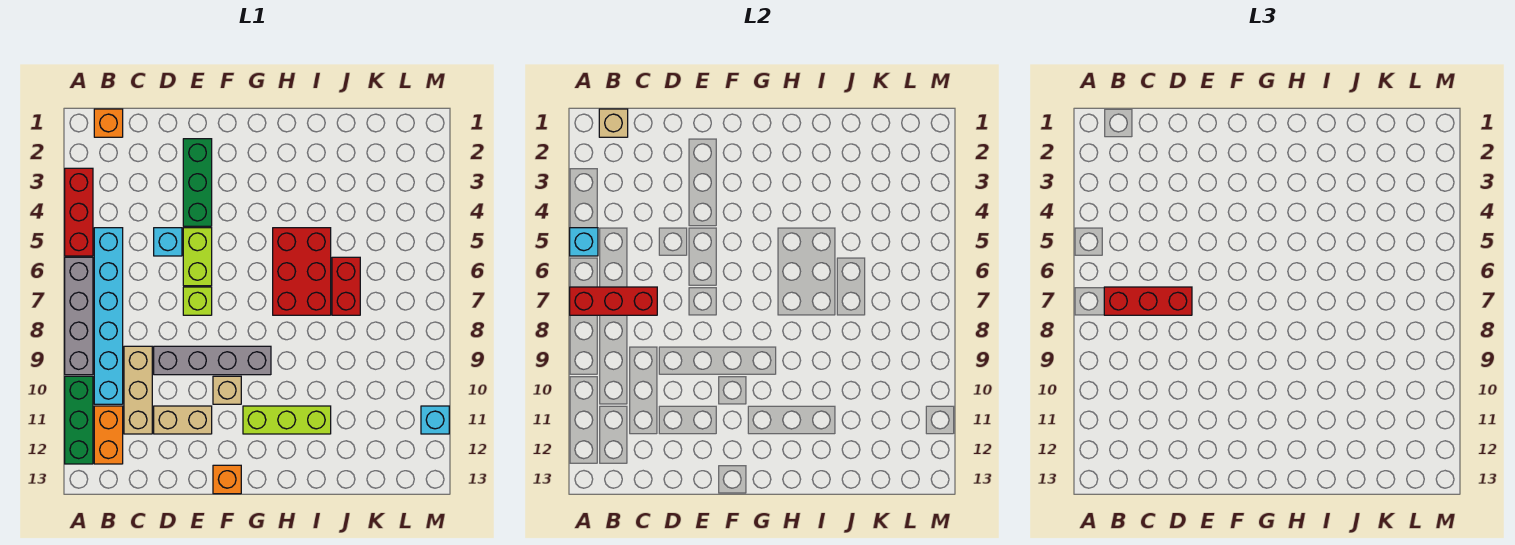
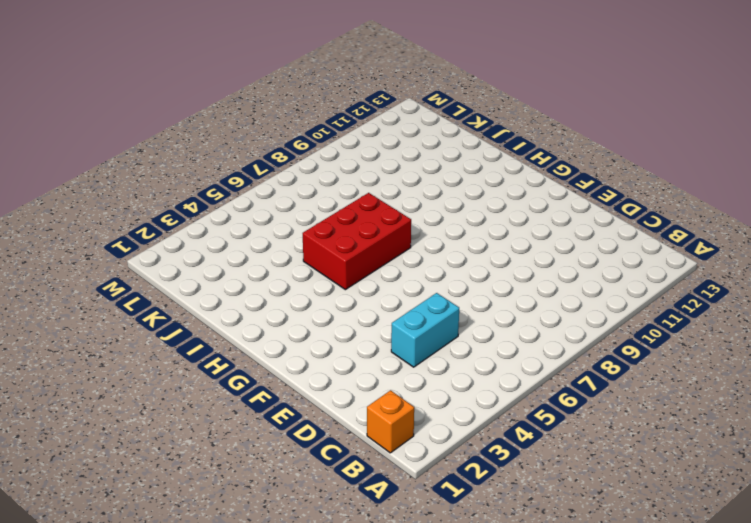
cyan brick D4:D5 level 1 -> cyan brick D5 level 1
none -> red brick A3:A5 level 1
none -> grey brick A6:A9 level 1
none -> green brick A10:A12 level 1

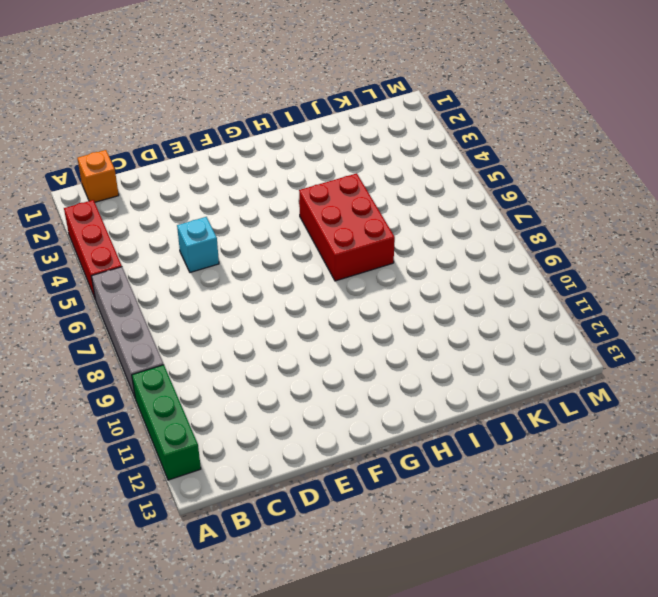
none -> cyan brick B5:B10 level 1
none -> orange brick B11:B12 level 1
none -> tan brick C9:C11 level 1

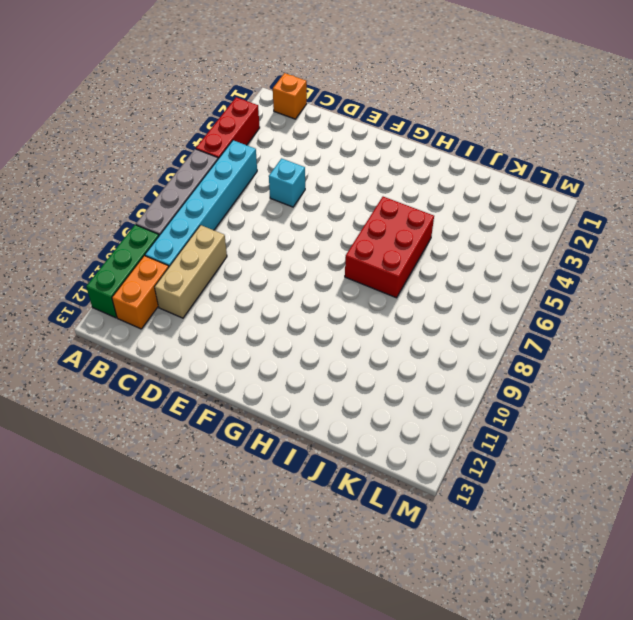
none -> grey brick D9:G9 level 1
none -> tan brick D11:E11 level 1
none -> green brick E2:E4 level 1

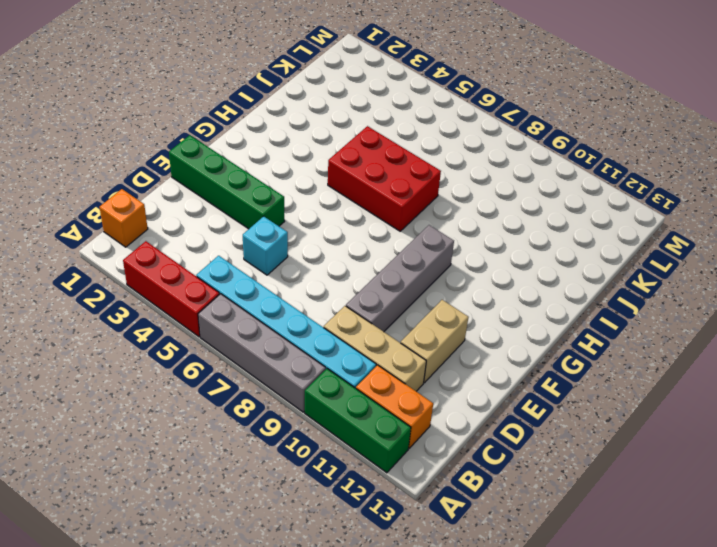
green brick E1:E4 level 1 -> green brick E2:E4 level 1
none -> lime brick E5:E6 level 1
none -> lime brick E7 level 1
none -> tan brick F10 level 1

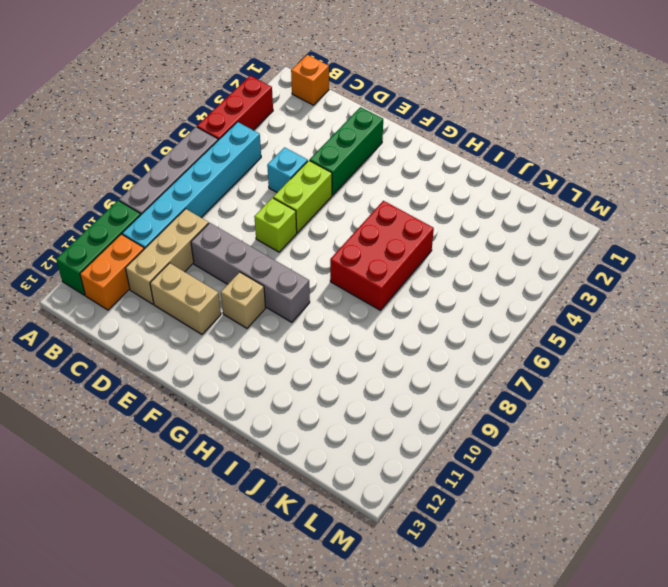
none -> orange brick F13 level 1
none -> lime brick G11:I11 level 1
none -> red brick J6:J7 level 1

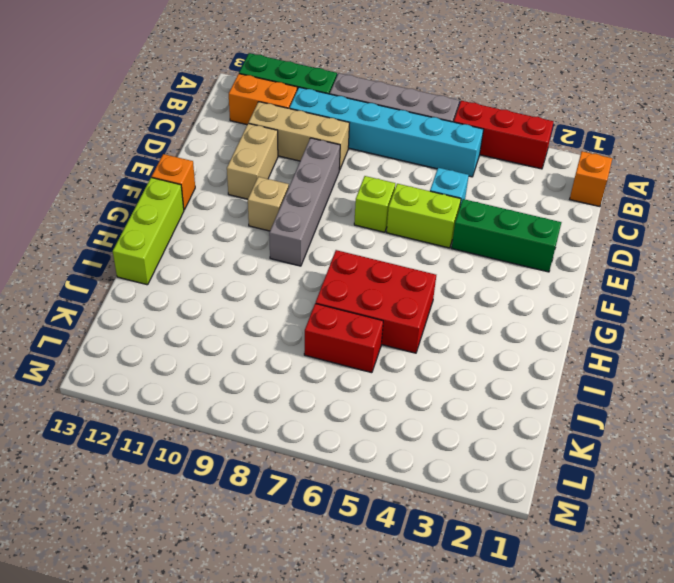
lime brick G13:I13 level 1 -> lime brick G11:I11 level 1
none -> cyan brick M11 level 1
none -> cyan brick A5 level 2
none -> red brick A7:C7 level 2

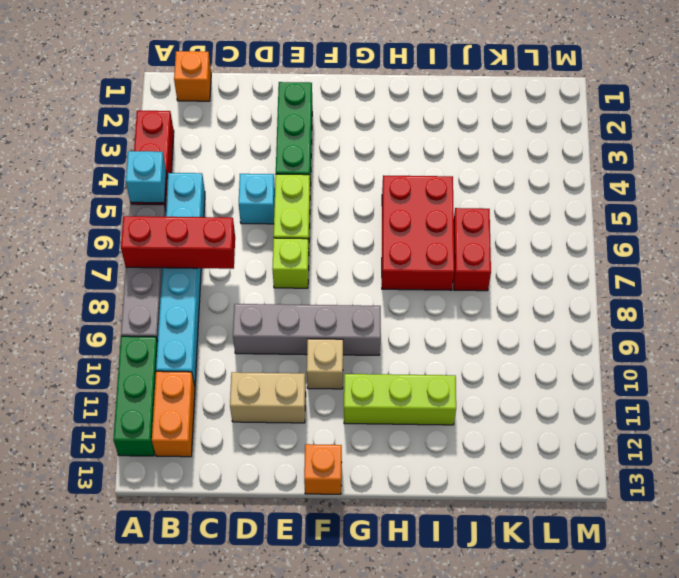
none -> tan brick C9:C11 level 1
none -> cyan brick M11 level 1
none -> tan brick B1 level 2

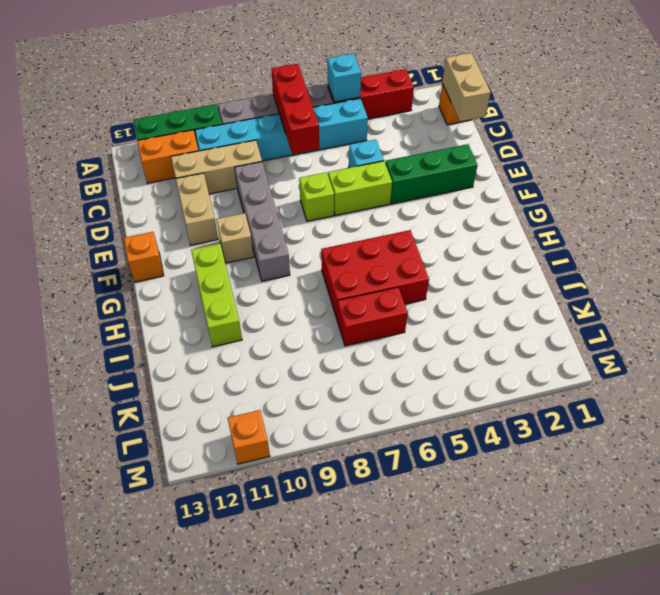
tan brick B1:C1 level 2 -> tan brick B1 level 2
orange brick M11 level 1 -> cyan brick M11 level 1
none -> red brick B7:D7 level 3

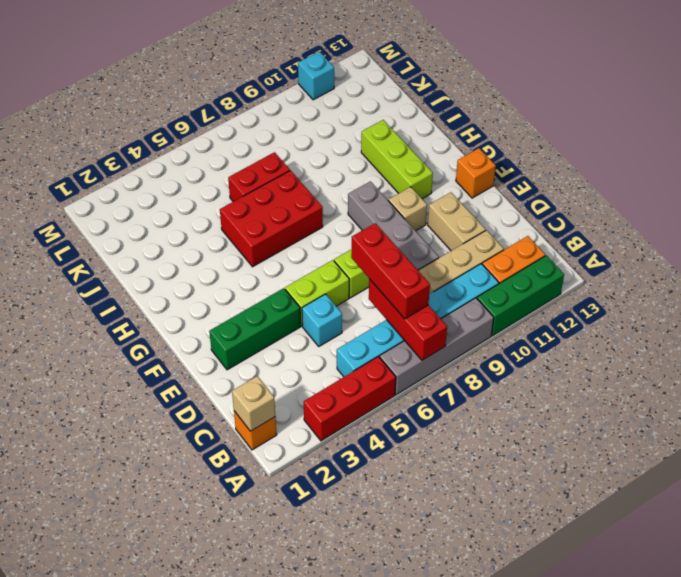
none -> cyan brick A5 level 2

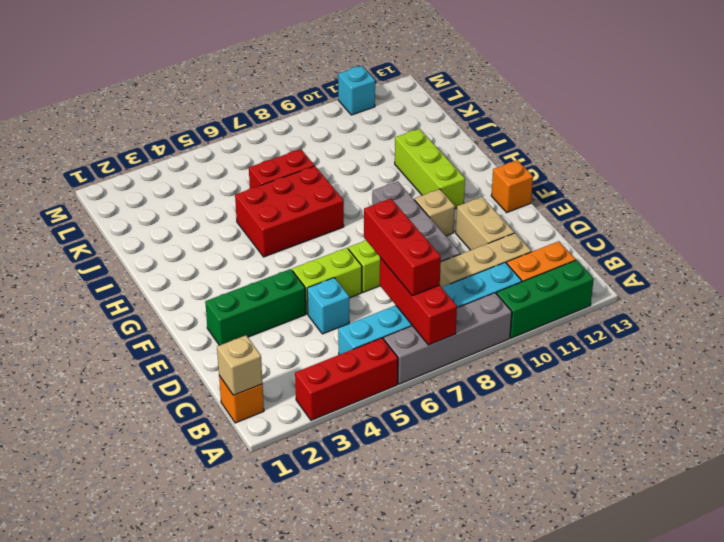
none -> cyan brick A5 level 2

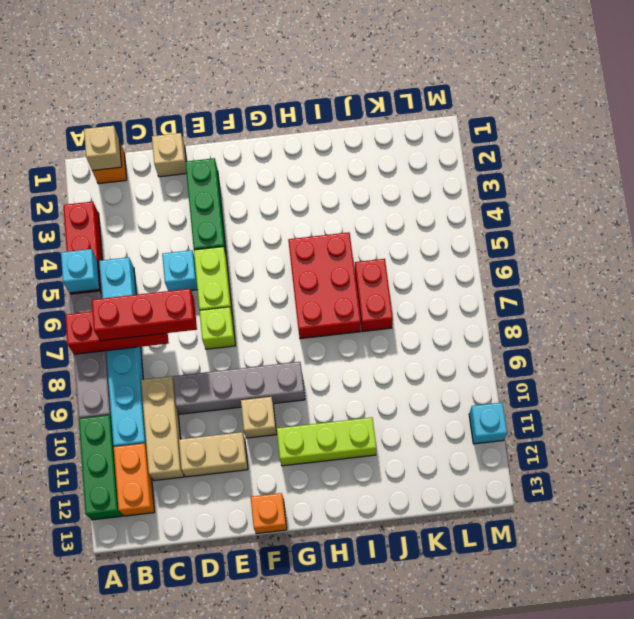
tan brick D1 level 1 -> none

